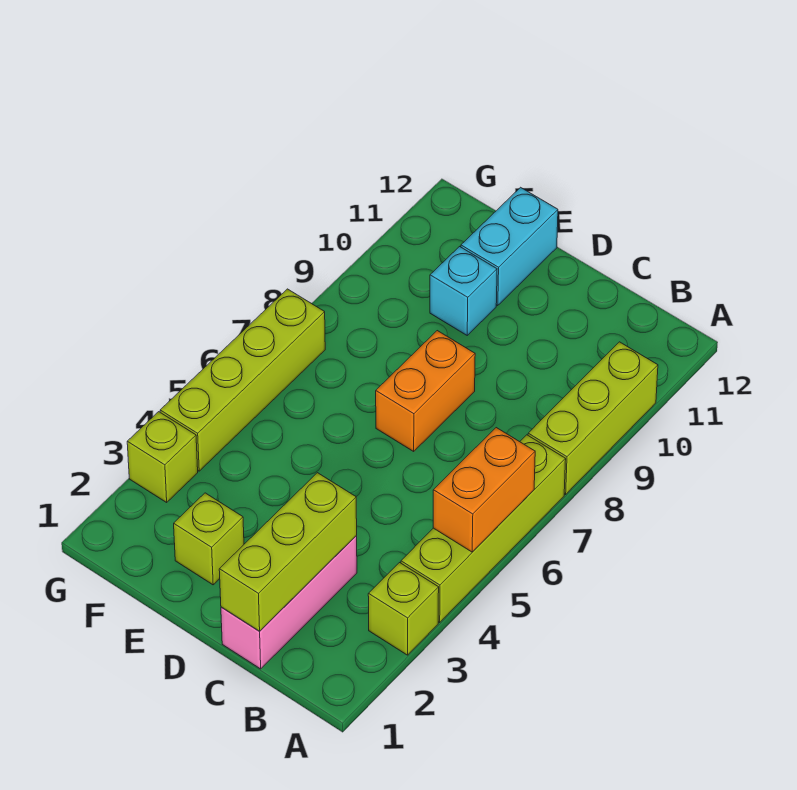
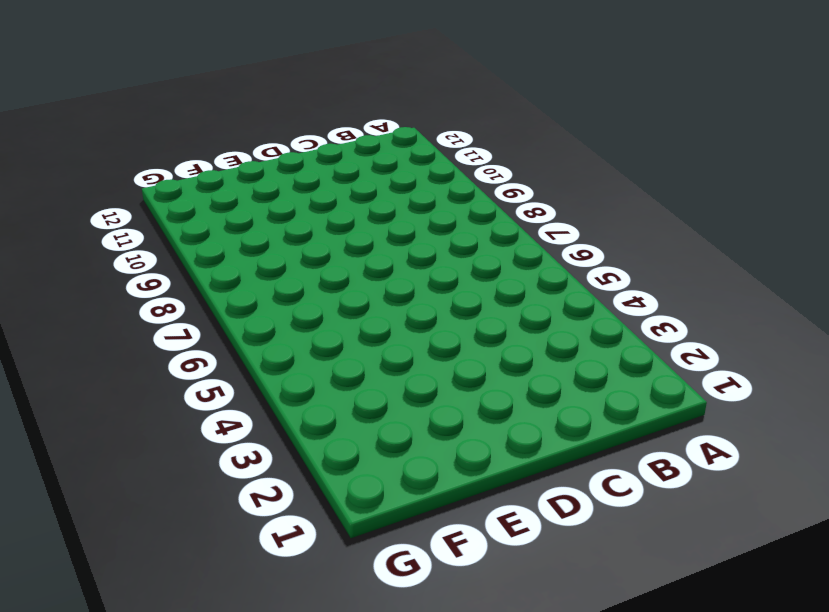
none -> lime brick A3 level 1
none -> lime brick A4:A7 level 1
none -> lime brick A8:A10 level 1

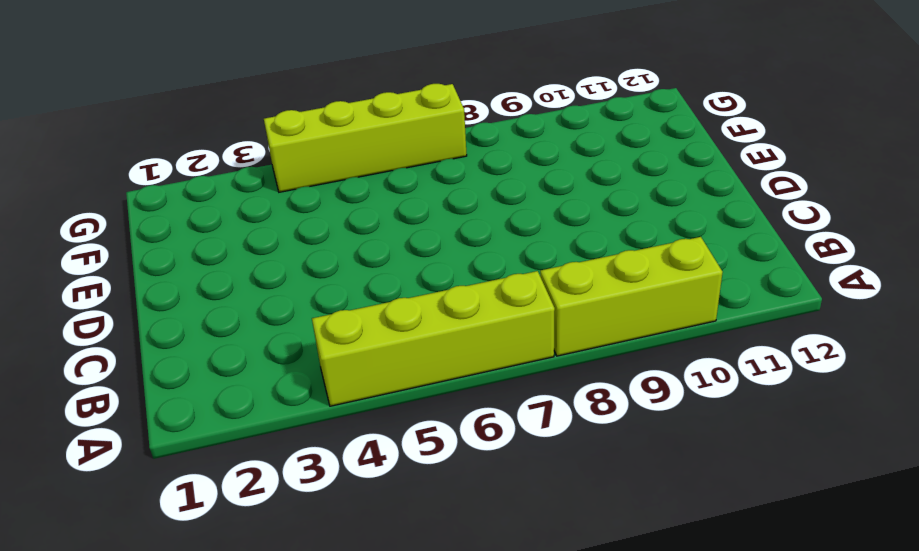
none -> lime brick A3 level 1
none -> pink brick C1:C3 level 1
none -> orange brick D7:D8 level 1

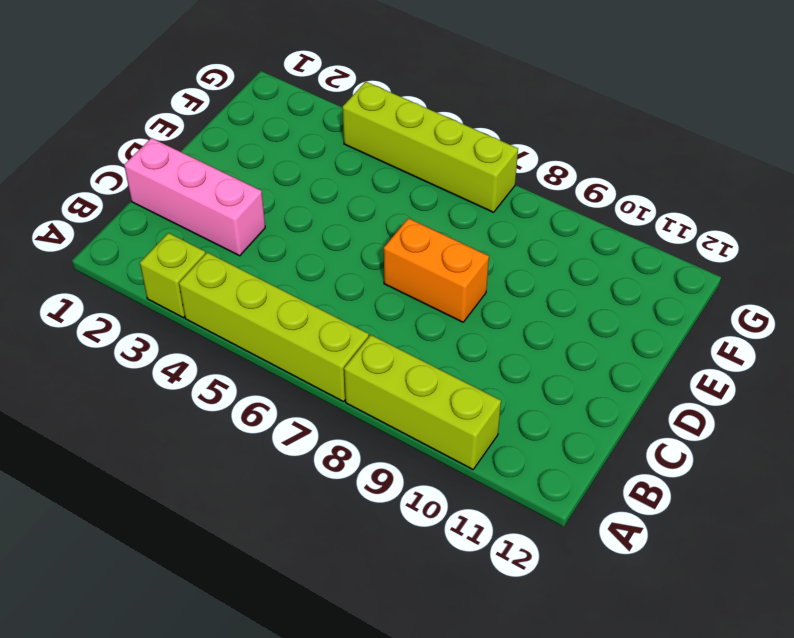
none -> lime brick E2 level 1
none -> cyan brick E10 level 1
none -> cyan brick E11:E12 level 1

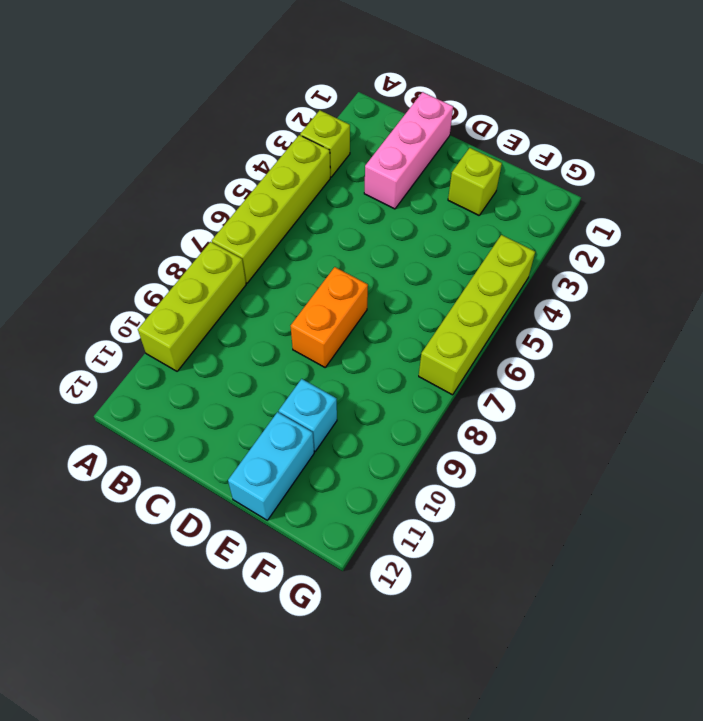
none -> lime brick G3 level 1
none -> orange brick A5:A6 level 2
none -> lime brick C1:C3 level 2

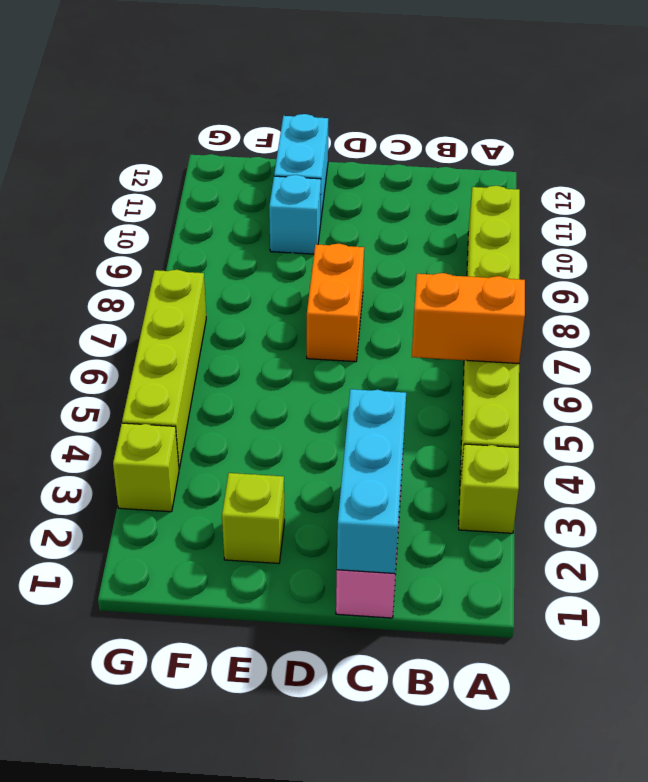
orange brick A6:B6 level 2 -> orange brick A5:A6 level 2
cyan brick C1:C3 level 2 -> lime brick C1:C3 level 2

